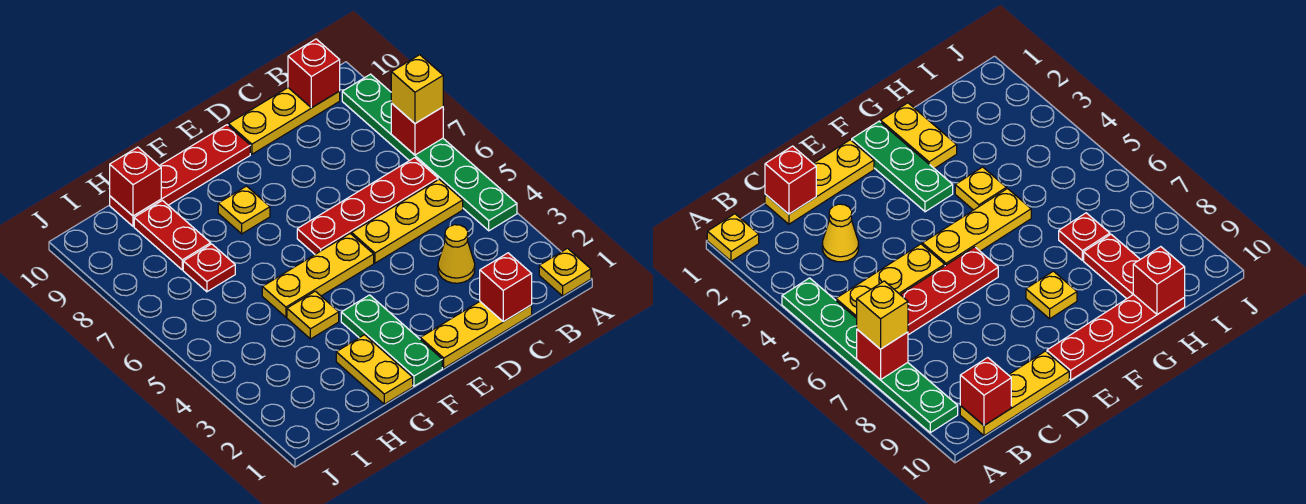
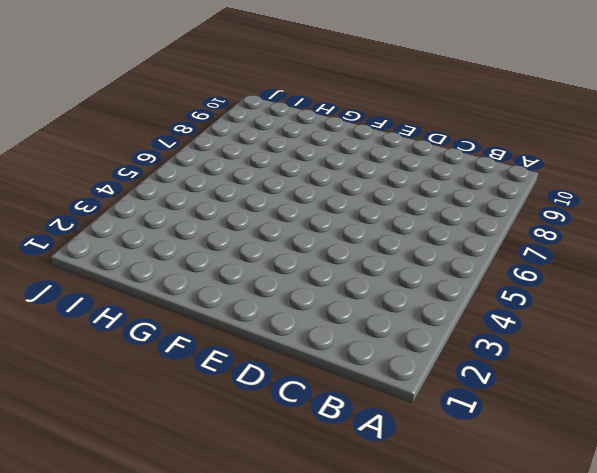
none -> yellow plate A1 level 1
none -> green plate A4:A9 level 1
none -> yellow plate B5:D5 level 1

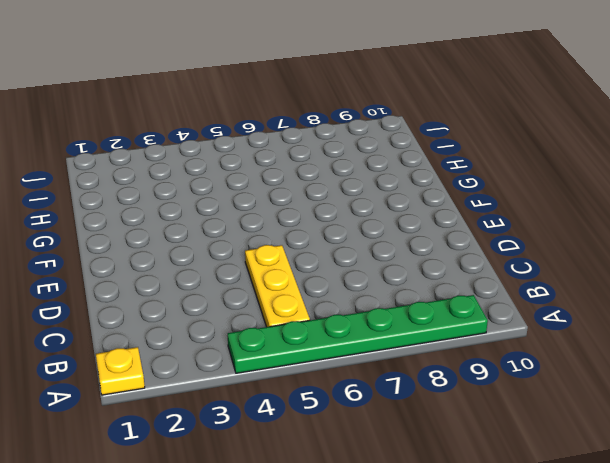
none -> red plate B6:E6 level 1
none -> yellow plate B10:D10 level 1
none -> yellow plate C1:E1 level 1

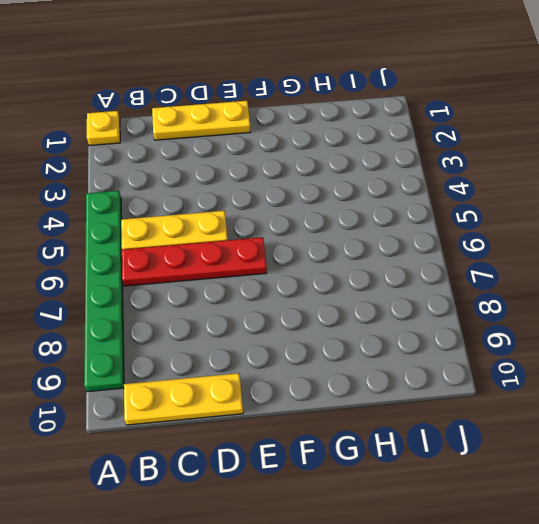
none -> yellow cone C3 level 1
none -> yellow plate E5:G5 level 1
none -> red plate E10:H10 level 1

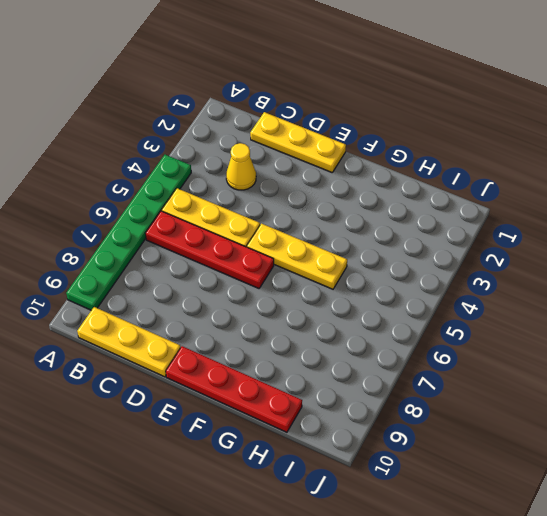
none -> yellow plate A1 level 1
none -> green plate F1:F3 level 1
none -> yellow plate F8 level 1

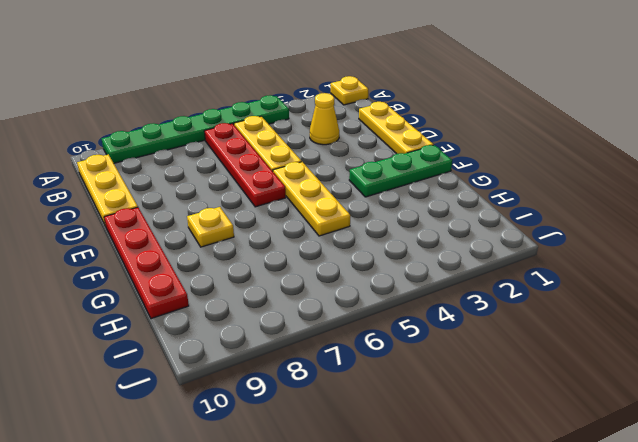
none -> yellow plate G1:G2 level 1
none -> yellow plate G4 level 1
none -> red plate H7 level 1

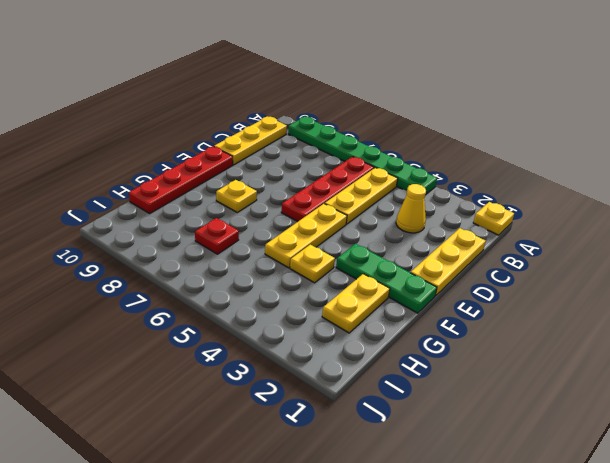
yellow plate G2:H2 level 1 -> yellow plate G1:G2 level 1
none -> red plate H8:H9 level 1
none -> red brick A7 level 2
none -> red brick B10 level 2

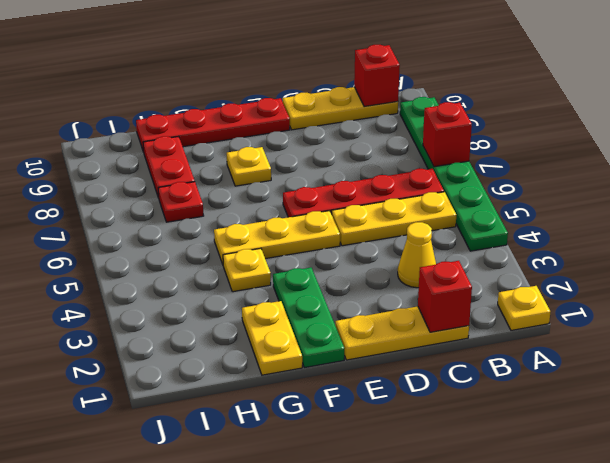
none -> red brick H10 level 2
none -> yellow brick A7 level 3

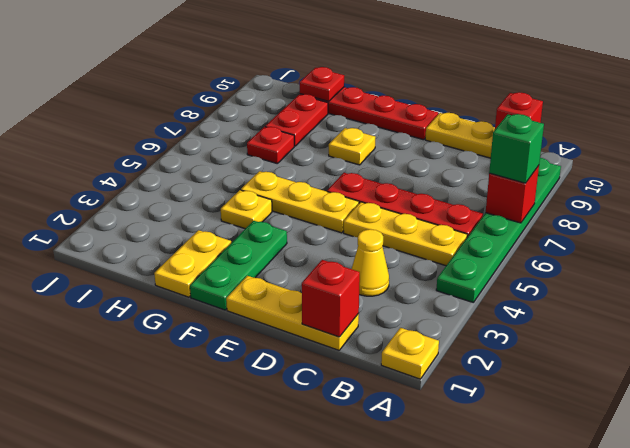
green brick A7 level 3 -> yellow brick A7 level 3
red plate H10 level 2 -> red brick H10 level 2

